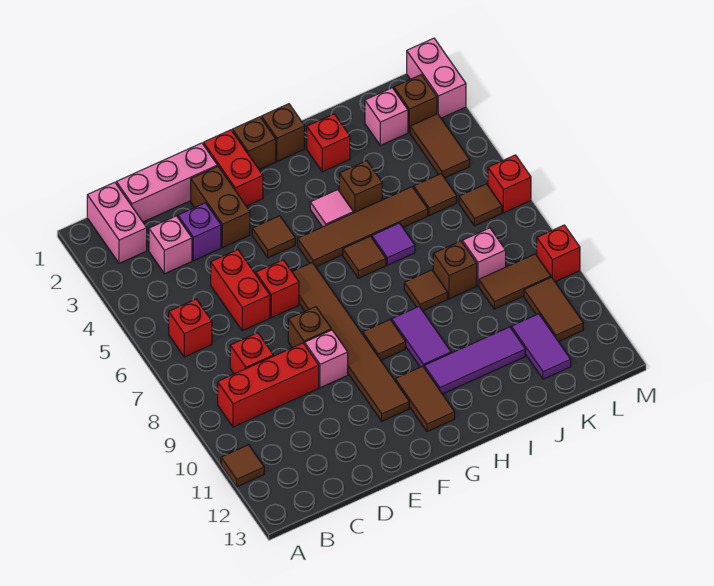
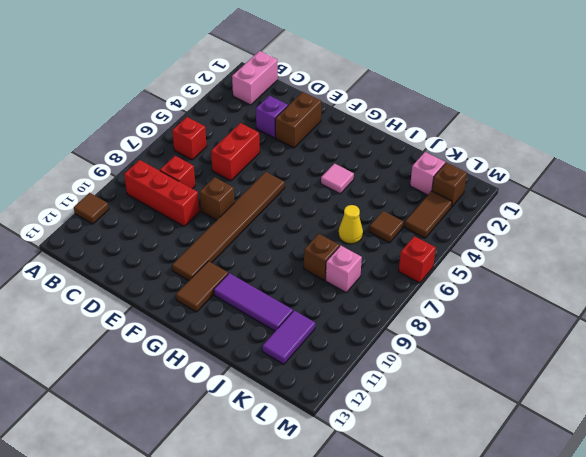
yellow cone J6 level 1 -> none
none -> pink brick C1:E1 level 1
none -> pink brick C3 level 1
none -> red brick E6 level 1
none -> pink brick E9 level 1

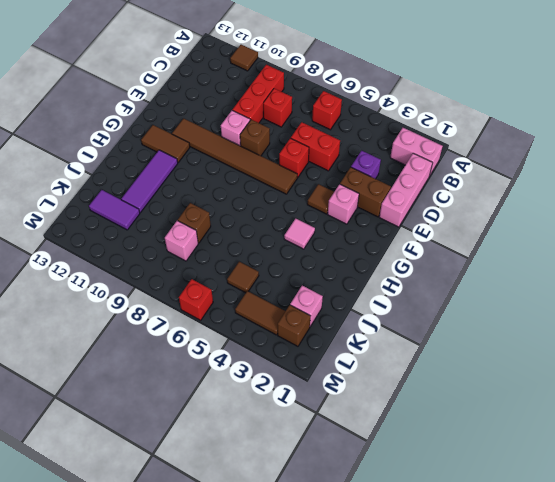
pink brick F3 level 1 -> pink brick C3 level 1
none -> red brick F1:F2 level 1
none -> brown brick G1 level 1
none -> brown tile G5:J5 level 1
none -> brown tile G9 level 1

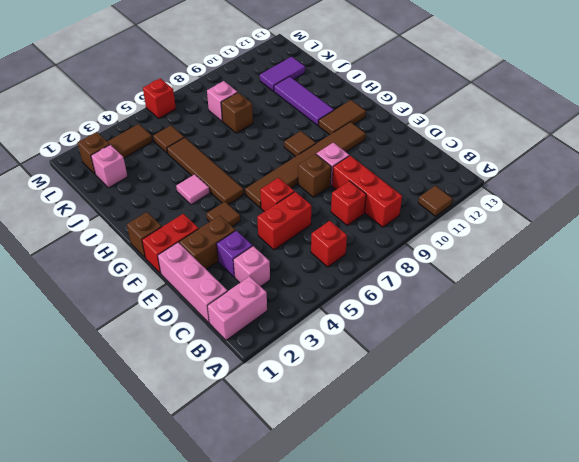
none -> brown brick H1 level 1
none -> brown tile H6 level 1
none -> purple tile H9:H10 level 1
none -> red brick I2 level 1

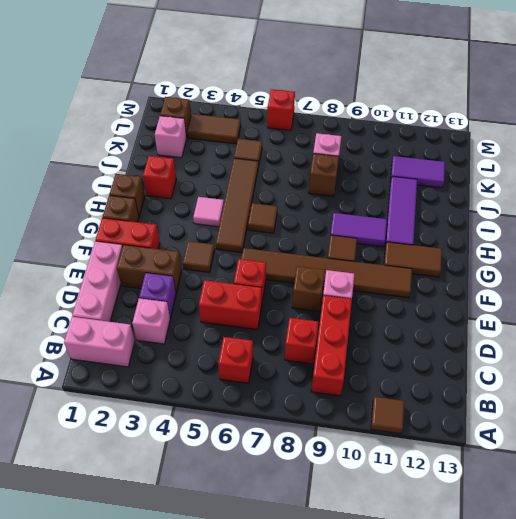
none -> brown brick I4 level 1
none -> purple tile I6 level 1
none -> brown tile I8 level 1
none -> brown tile K9:L9 level 1

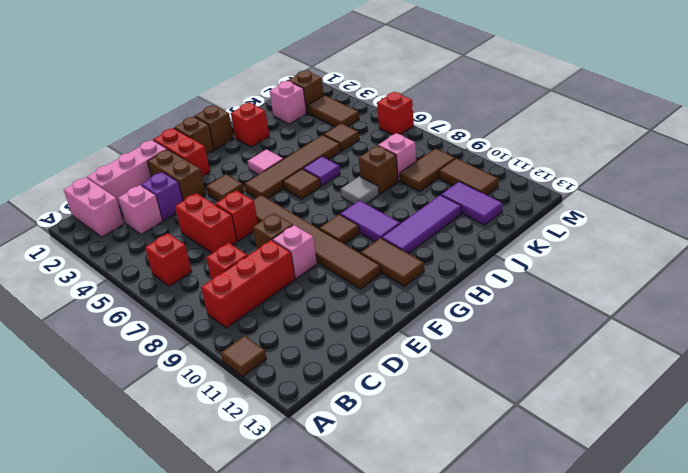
grey tile I8 level 1 -> brown tile I8 level 1
none -> brown brick I4 level 1
none -> brown tile L6 level 1
none -> pink brick M1:M2 level 1
none -> red brick M9 level 1

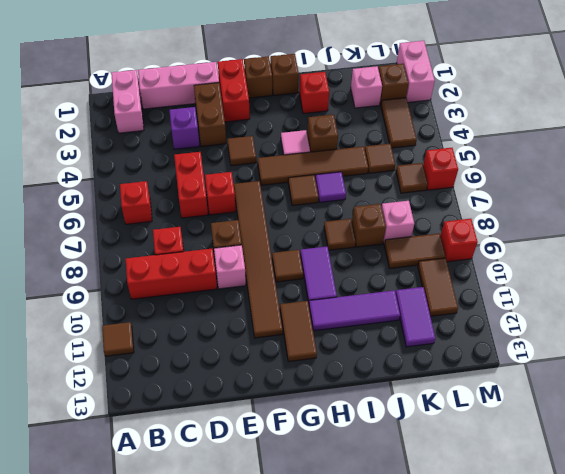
none -> pink brick C3 level 1

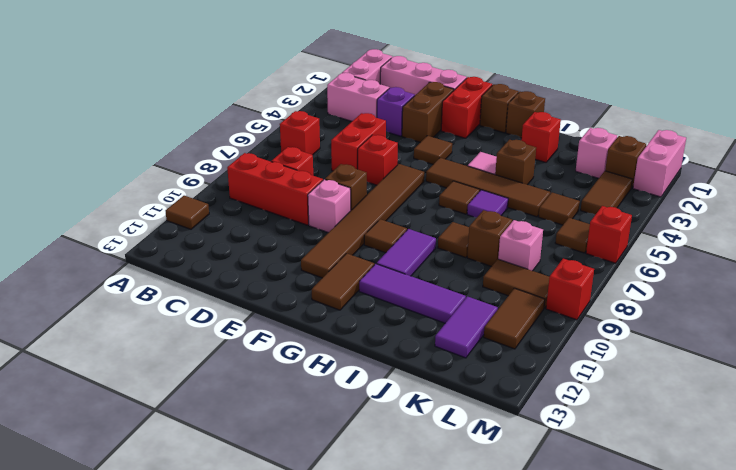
pink brick B3:C3 level 1 -> pink brick C3 level 1

